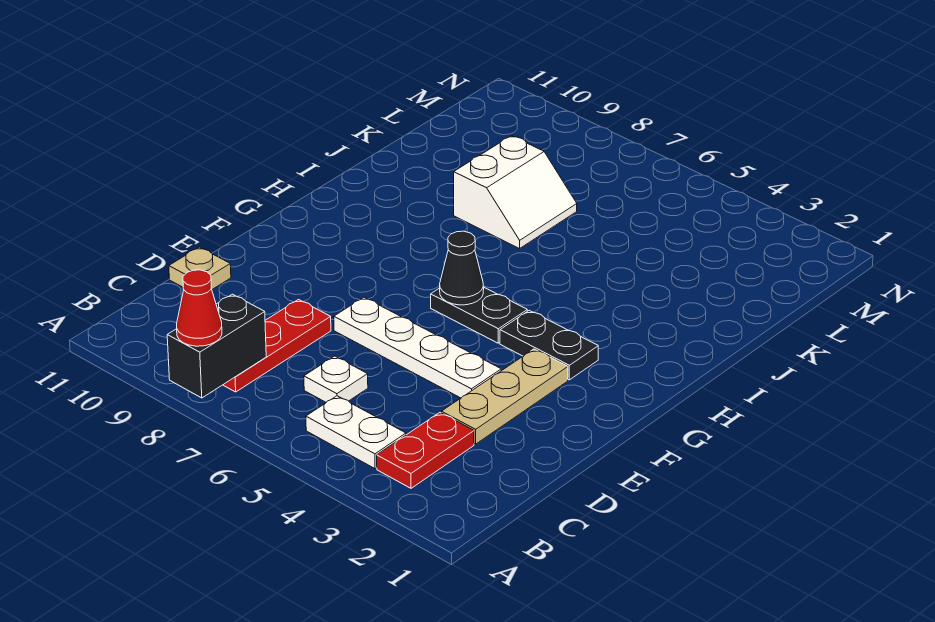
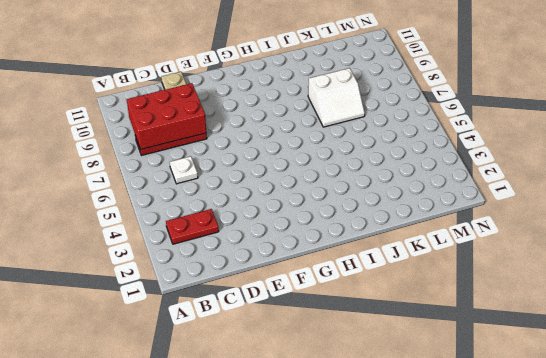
red brick B8:D9 level 2 -> black brick A8:B8 level 2
none -> white plate B4:B5 level 1
none -> tan plate D3:F3 level 1
none -> white plate E4:E7 level 1

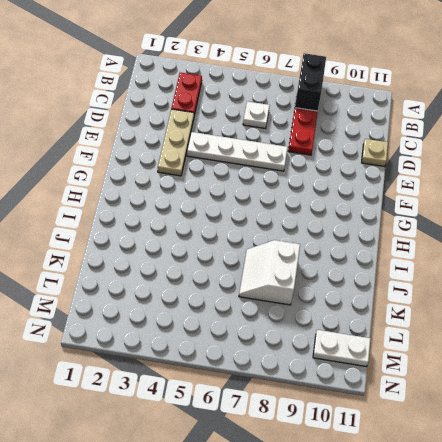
white plate M10:M11 level 1 -> white plate B4:B5 level 1
none -> black plate G3:G4 level 1
none -> black plate G5:G6 level 1
none -> black cone G6 level 2

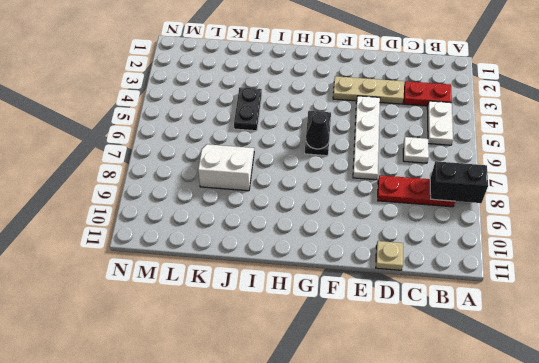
black plate J4:J5 level 1 -> black plate G3:G4 level 1
none -> red cone A8 level 3

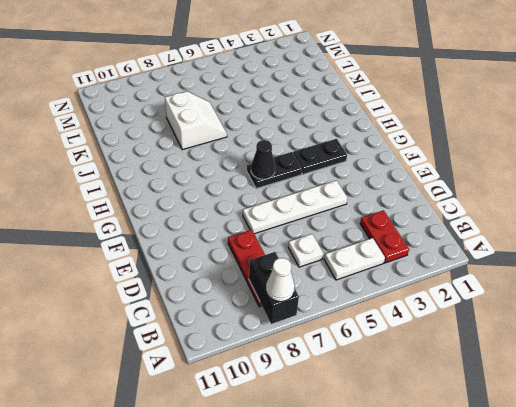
white cone A8 level 3 -> red cone A8 level 3
none -> tan plate D3:F3 level 1
none -> tan plate D11 level 1

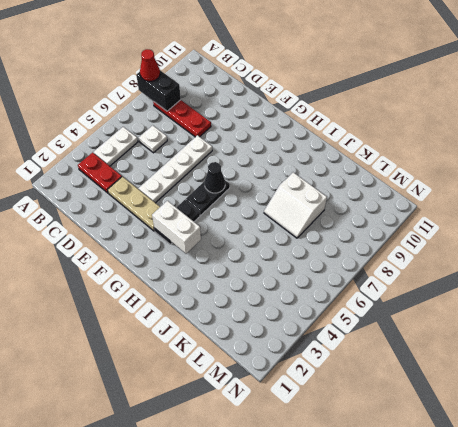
white brick G3:H3 level 2 -> none
none -> tan plate D11 level 1

